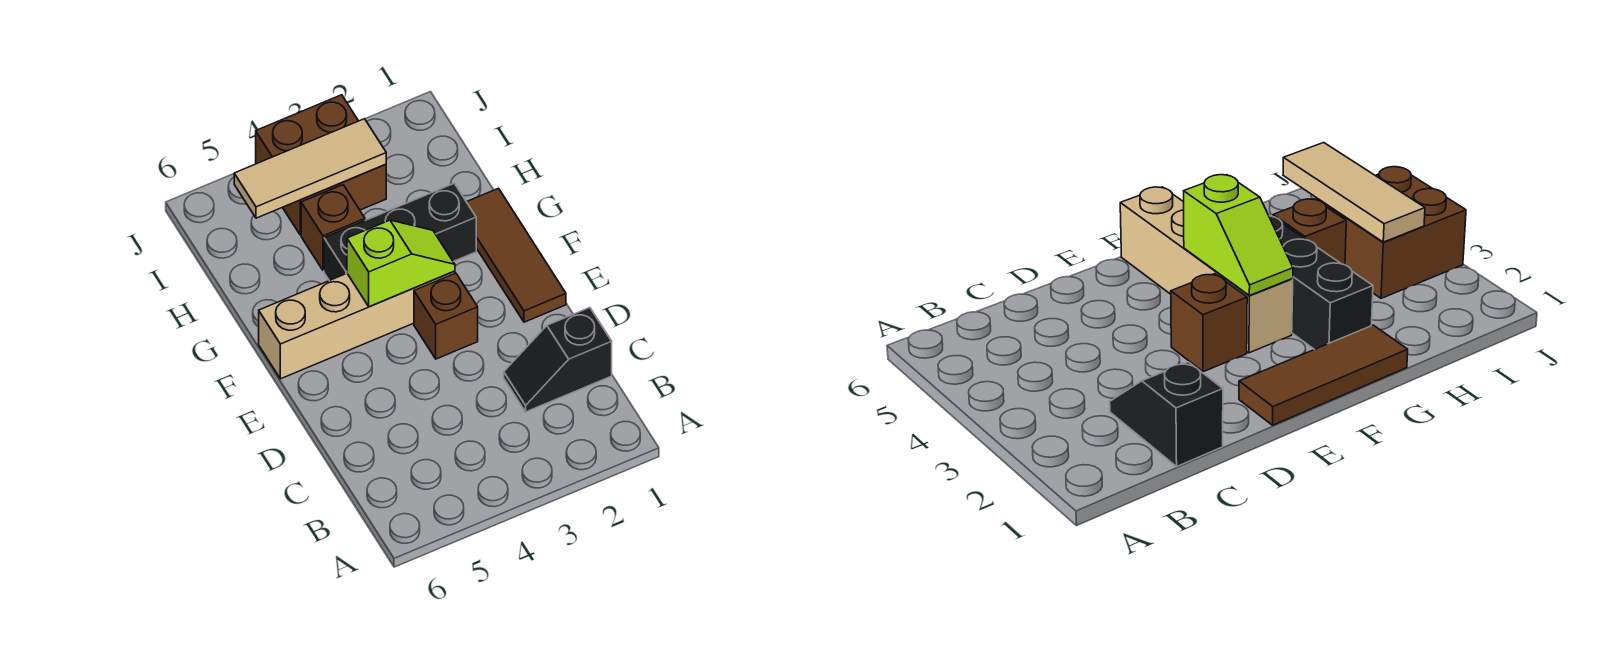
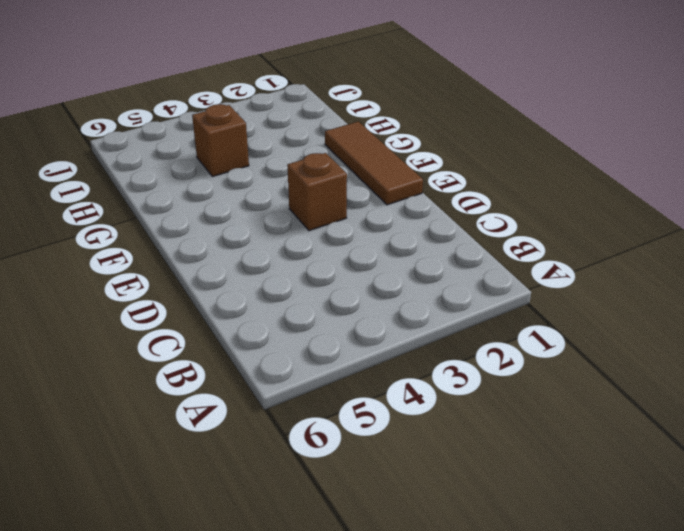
none -> black slope C1:C2 level 1 top 1
none -> tan brick F3:F6 level 1

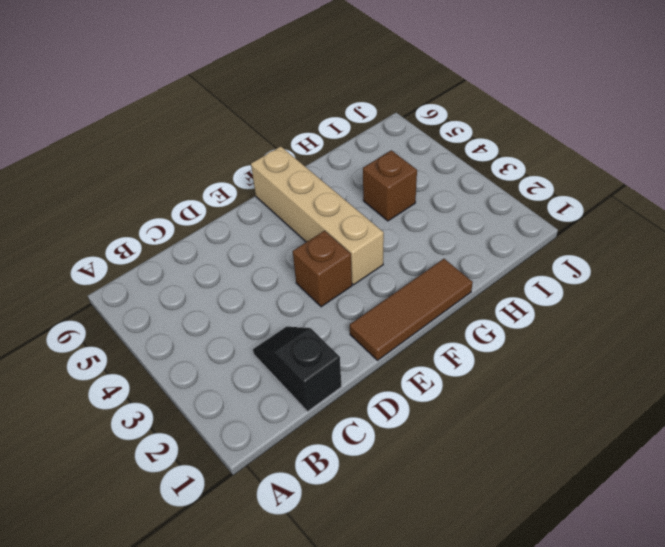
none -> black brick G2:G4 level 1
none -> brown brick I3:J4 level 1

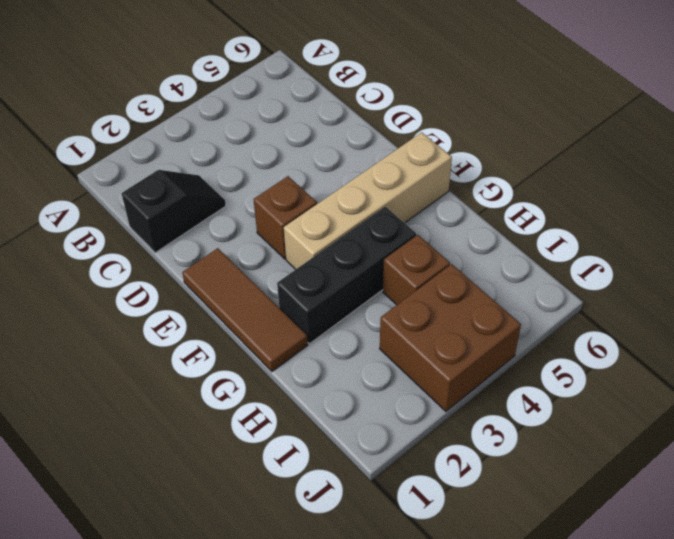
none -> lime slope F3:F4 level 2 top 4
none -> tan tile I3:I5 level 2

